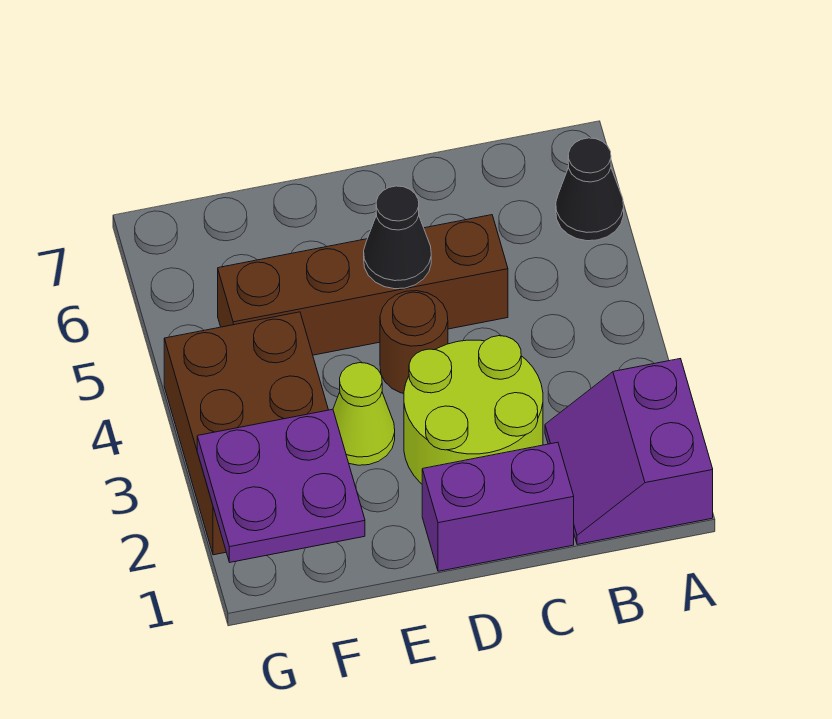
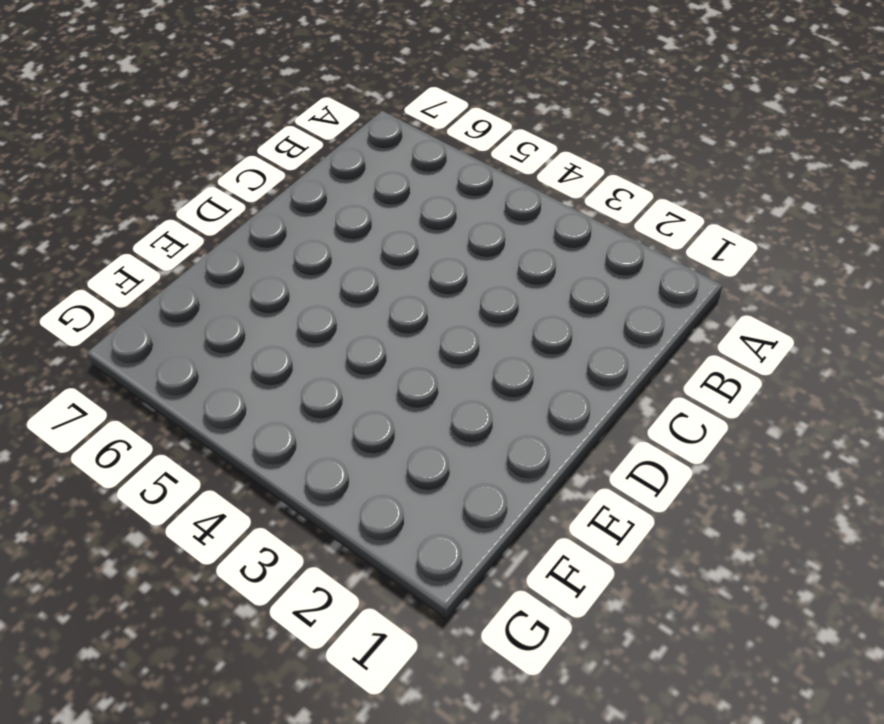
none -> purple slope A1:B2 level 1 top A
none -> black cone A6 level 1

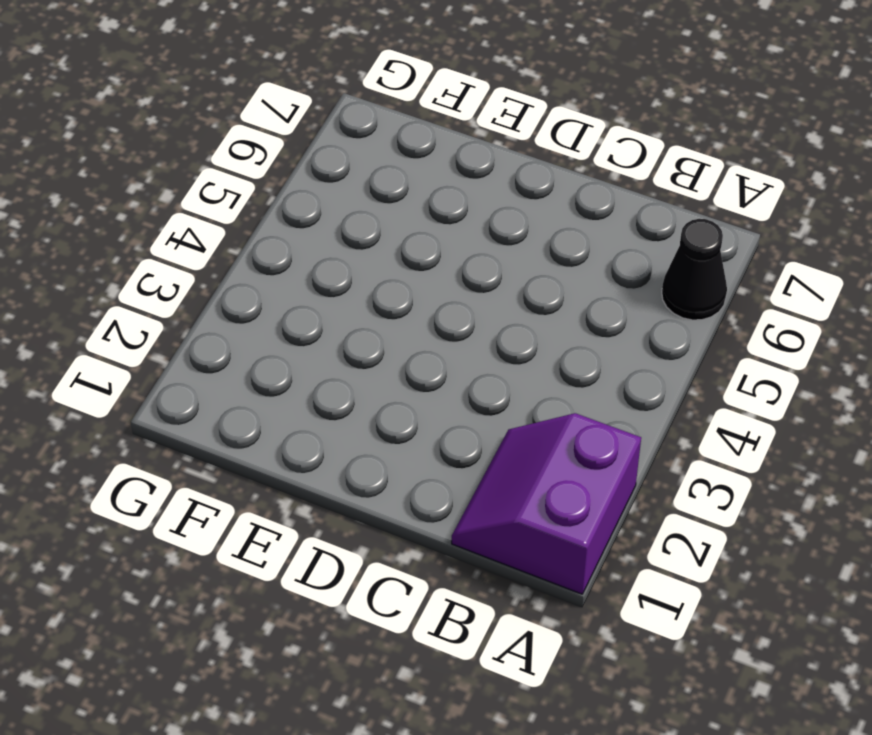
none -> purple brick C1:D1 level 1
none -> lime round brick C2:D3 level 1

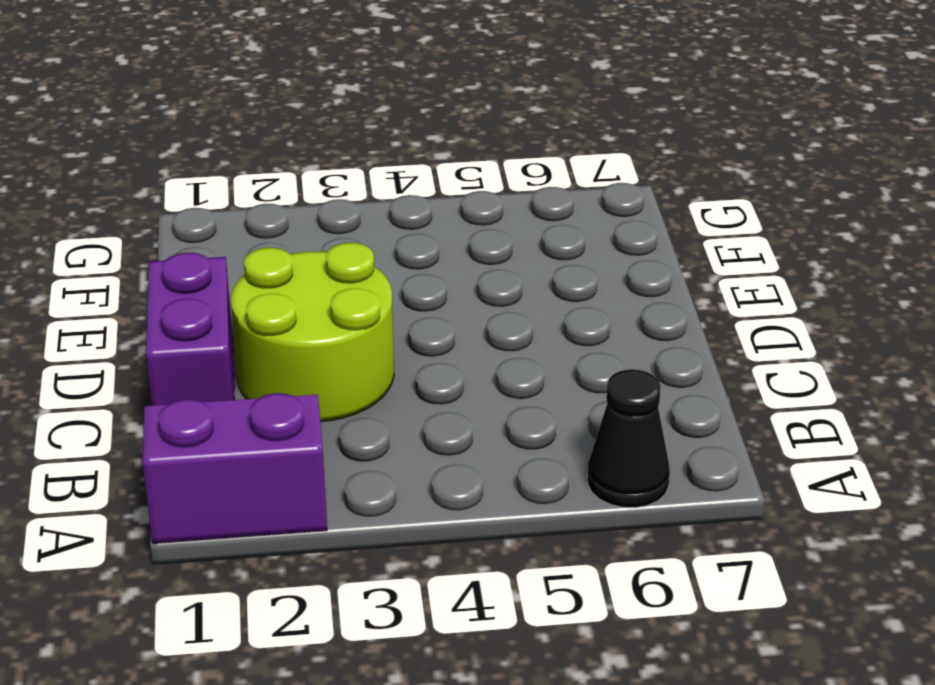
none -> brown brick C5:F5 level 1
none -> brown round brick D4 level 1

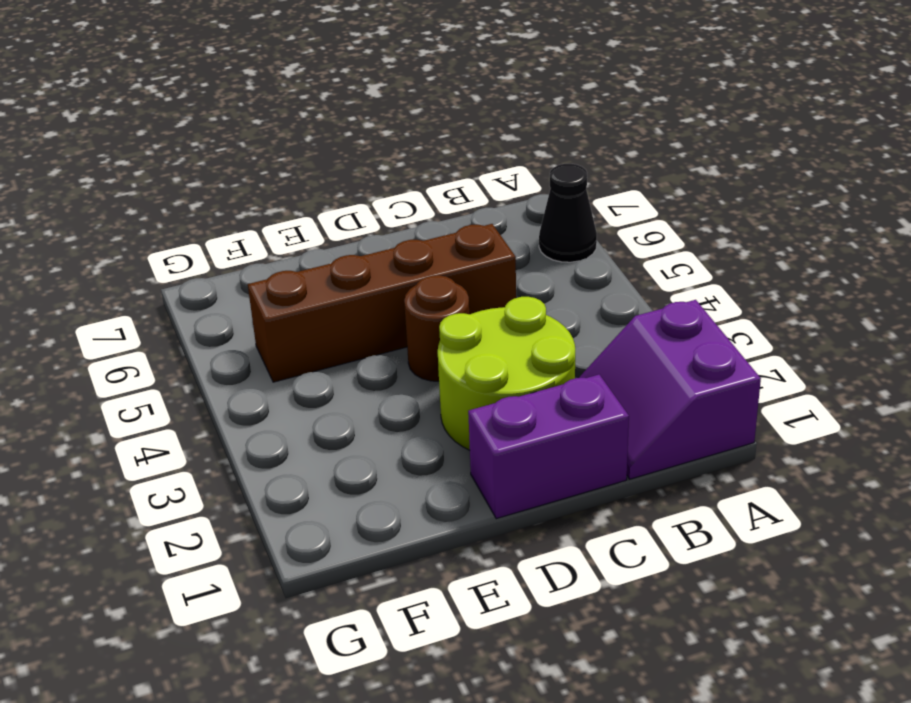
none -> lime cone E3 level 1
none -> brown brick F2:G4 level 1

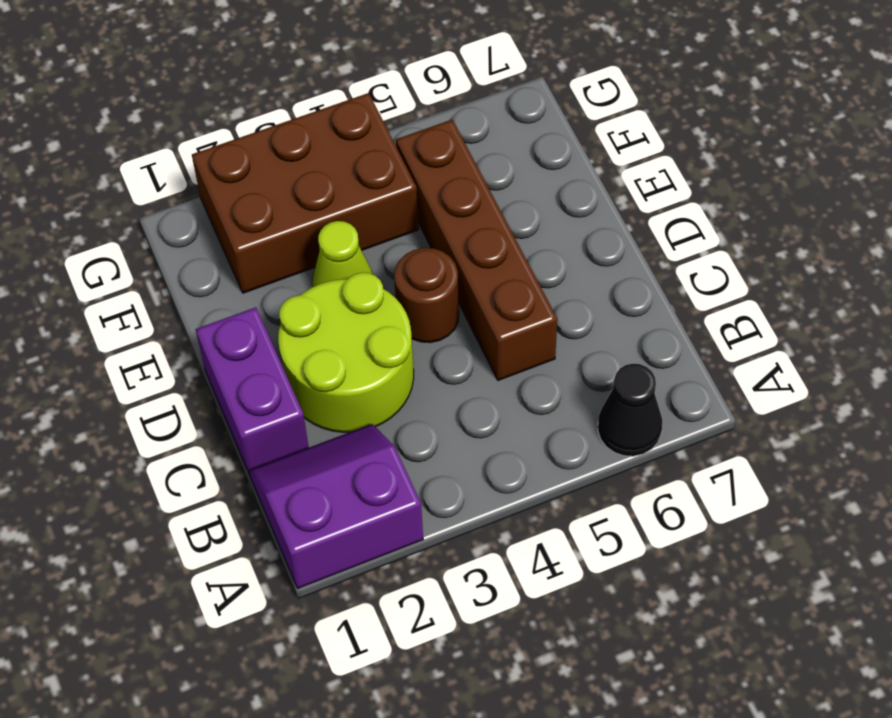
none -> black cone D5 level 2
none -> purple plate F1:G2 level 2

